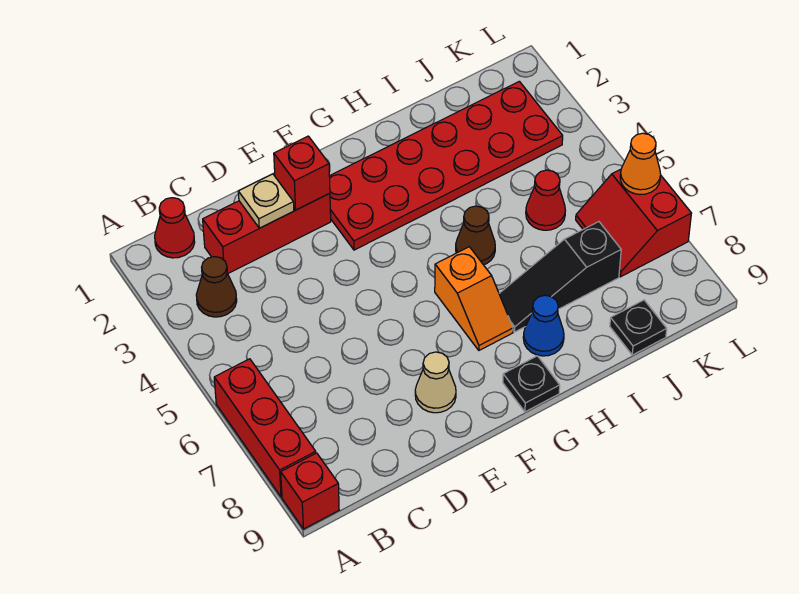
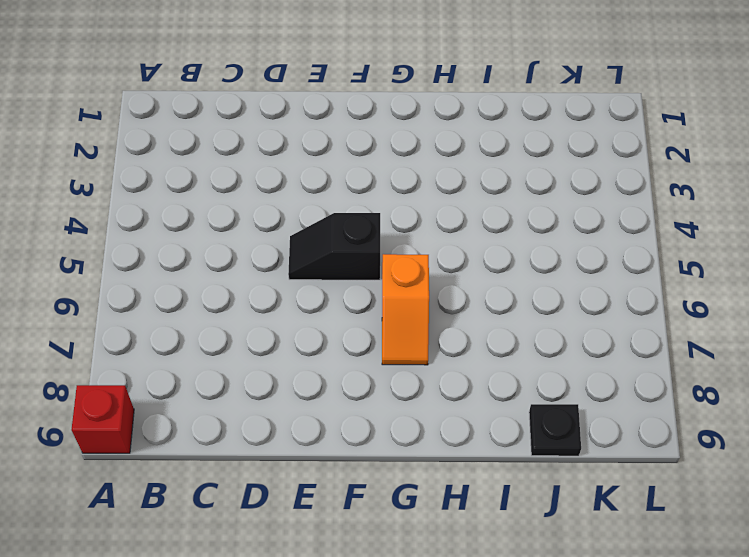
black slope E5:F5 level 1 top F -> none
none -> red brick A6:A8 level 1
none -> red cone B1 level 1
none -> brown cone B3 level 1

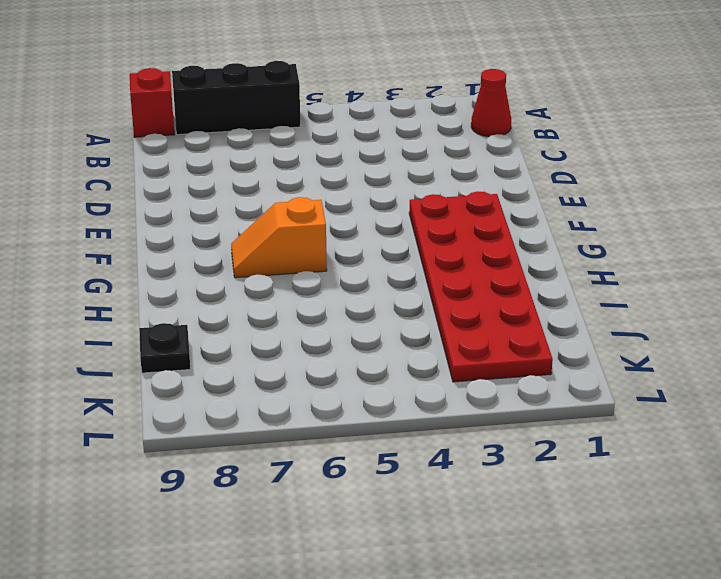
black brick A6:A8 level 1 -> red brick A6:A8 level 1
none -> brown cone B3 level 1
none -> red brick C2:E2 level 1
none -> tan cone E8 level 1

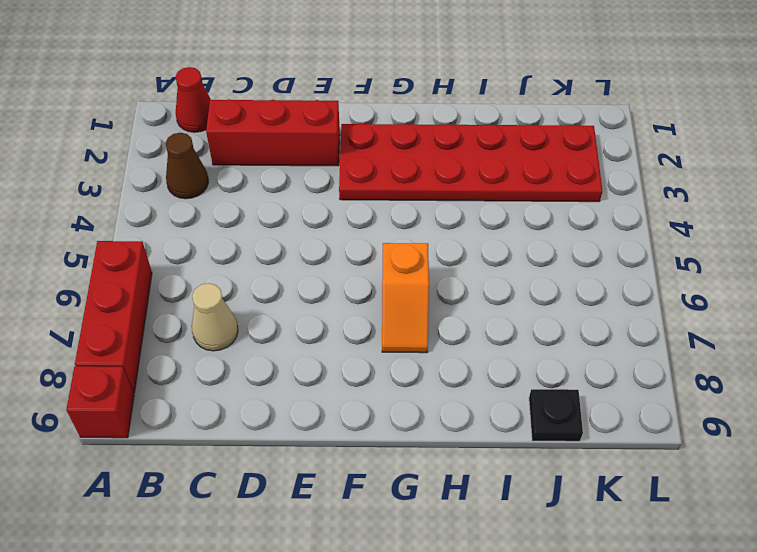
tan cone C7 level 1 -> tan cone E8 level 1
none -> black plate G9 level 1
none -> brown cone H5 level 1
none -> black slope H7:J7 level 1 top J

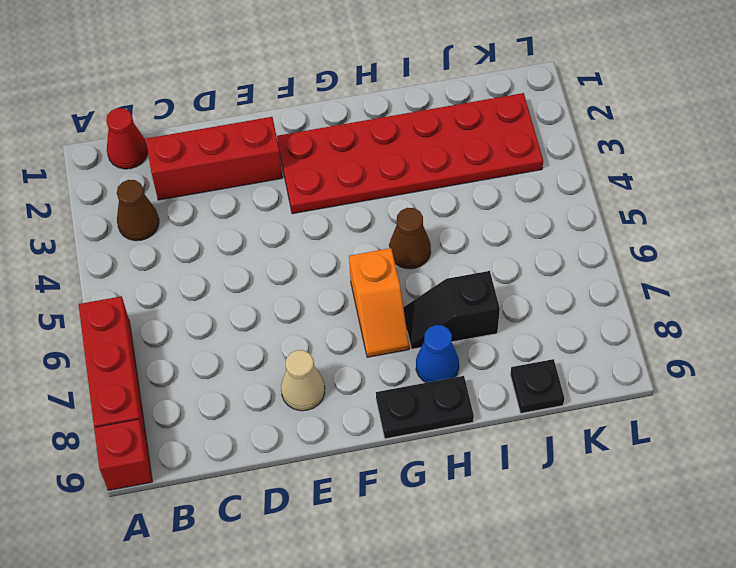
black plate G9:H9 level 1 -> black plate G9 level 1
black slope H7:I7 level 1 top I -> black slope H7:J7 level 1 top J
none -> red cone J5 level 1
none -> red slope K6:L7 level 1 top L
none -> tan plate D2 level 2

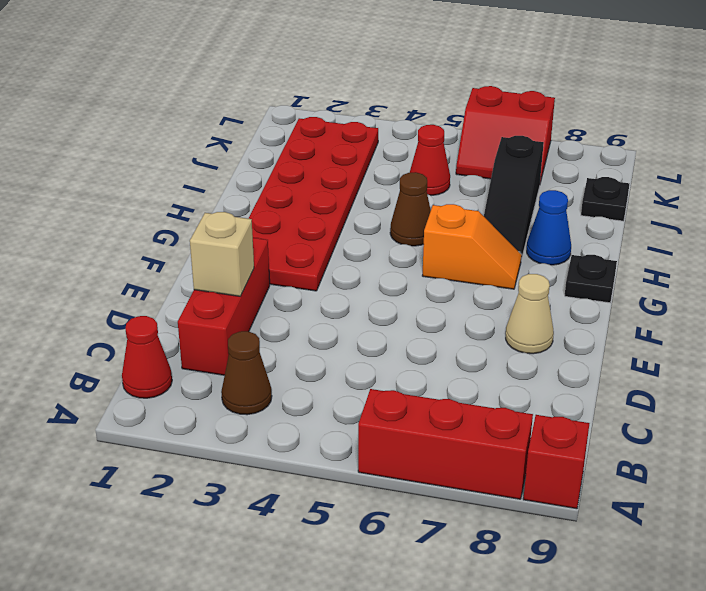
tan brick D2 level 2 -> tan plate D2 level 2
none -> red brick E2 level 2
none -> orange cone L6 level 2

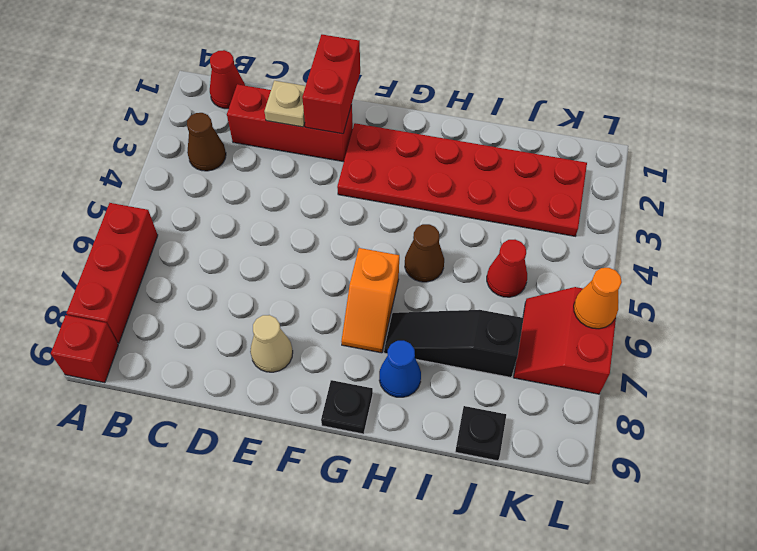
red brick E1:E2 level 2 -> red brick E2 level 2

